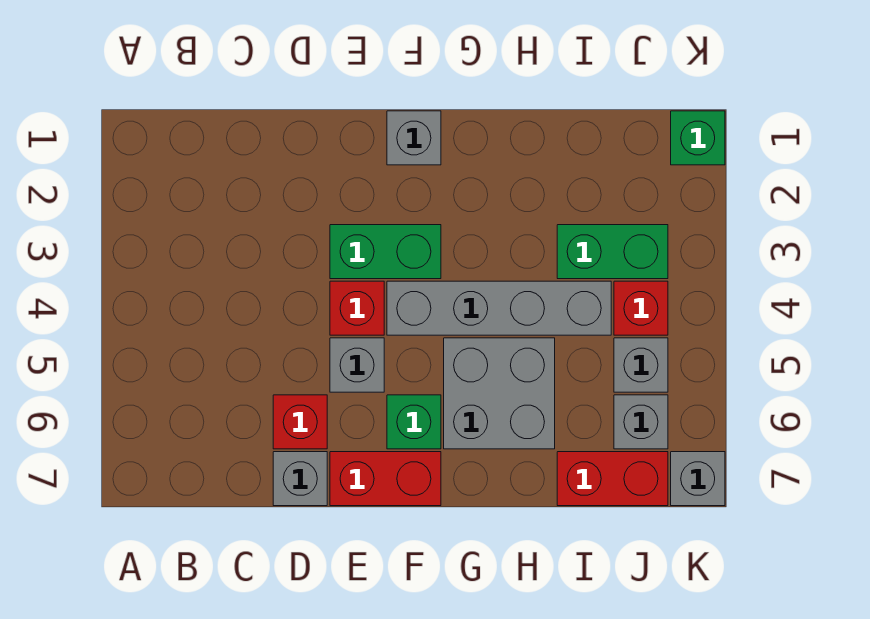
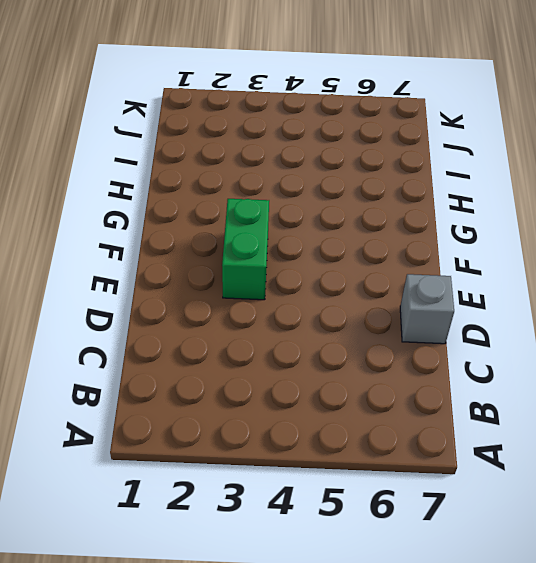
none -> red brick D6 level 1
none -> red brick E4 level 1
none -> grey brick E5 level 1

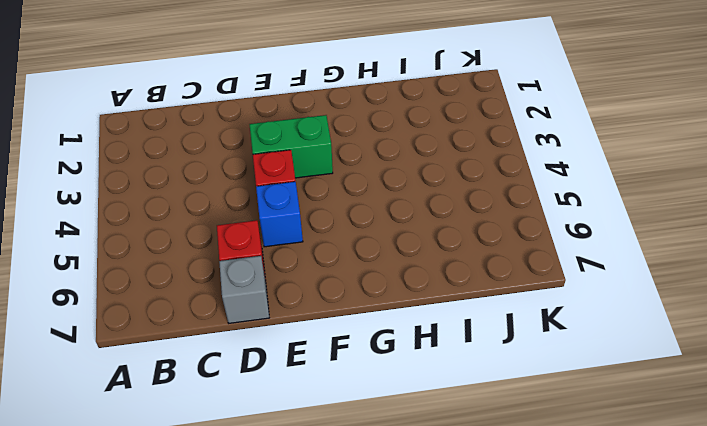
blue brick E5 level 1 -> grey brick E5 level 1
none -> red brick E7:F7 level 1
none -> grey brick F1 level 1
none -> grey brick F4:I4 level 1

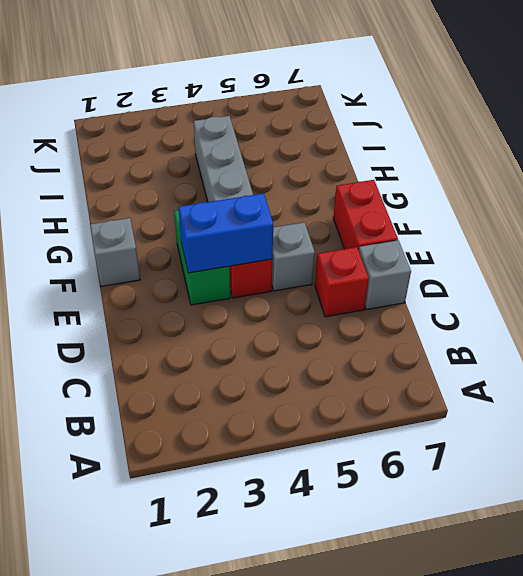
blue brick E3:E4 level 2 -> none
none -> green brick F6 level 1
none -> grey brick G5:H6 level 1
none -> green brick I3:J3 level 1

